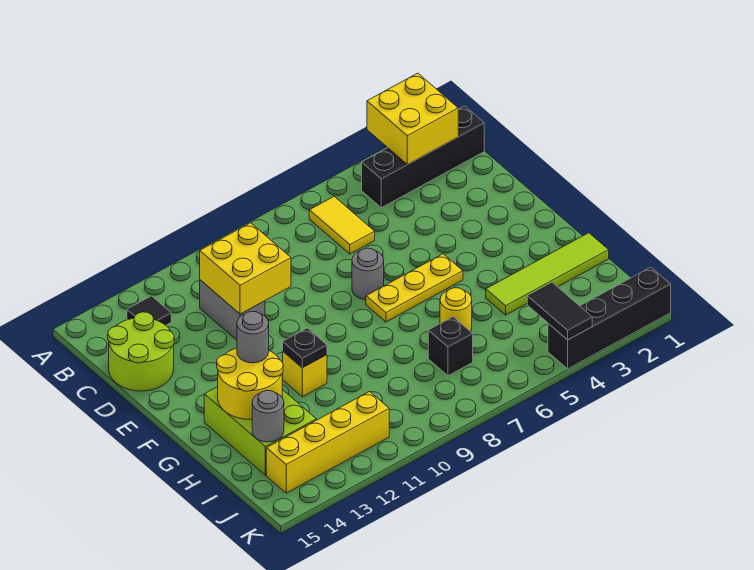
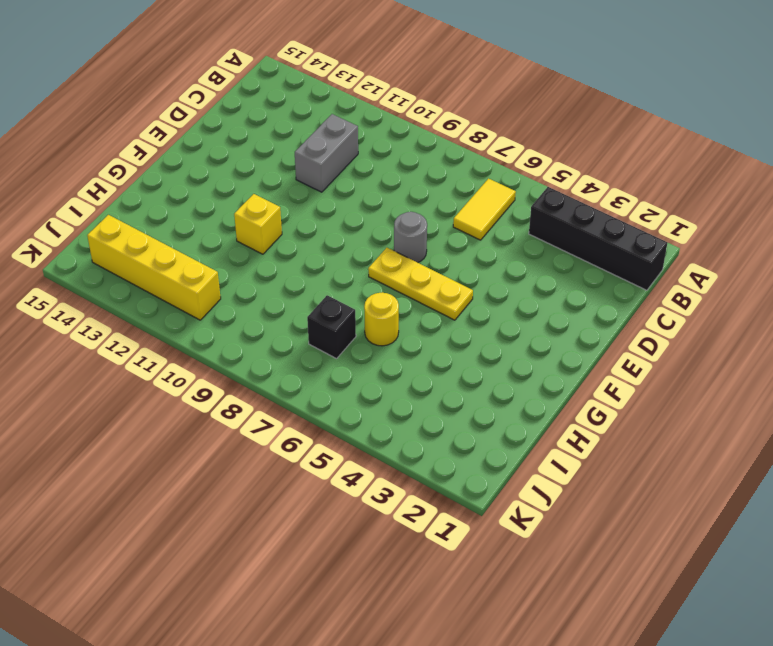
none -> black tile B13 level 1
none -> lime round brick C14:D15 level 1
none -> lime brick G13:I14 level 1

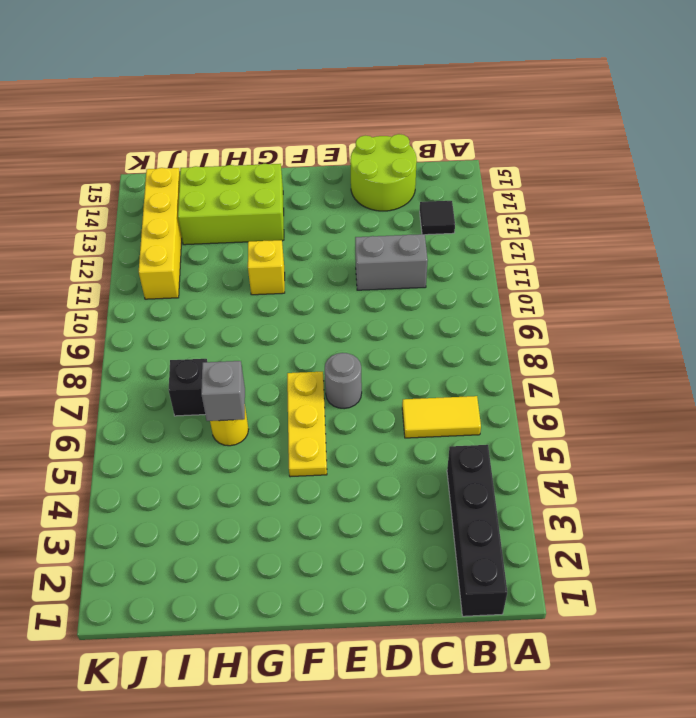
grey brick H6 level 2 -> none
none -> lime tile H1:H4 level 1
none -> black brick K1:K4 level 1
none -> yellow brick A2:B3 level 2

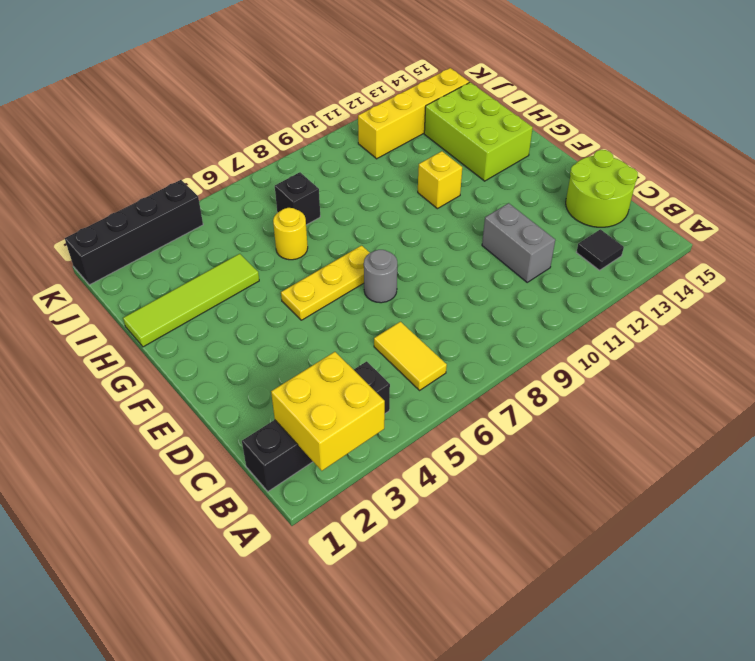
none -> yellow brick C10:D11 level 2
none -> black plate G11 level 2
none -> yellow round brick G13:H14 level 2

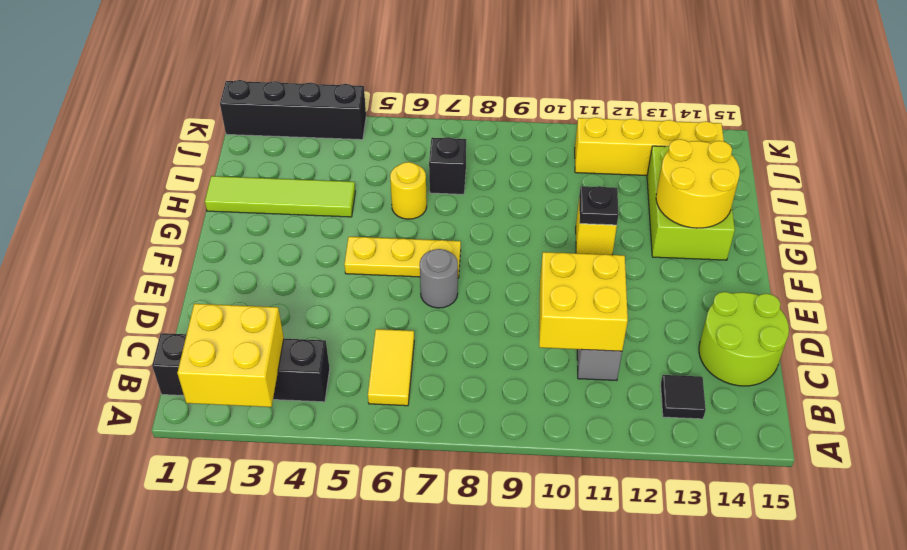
none -> grey round brick I14 level 2
none -> black tile J4:K4 level 2
none -> grey round brick G13 level 3

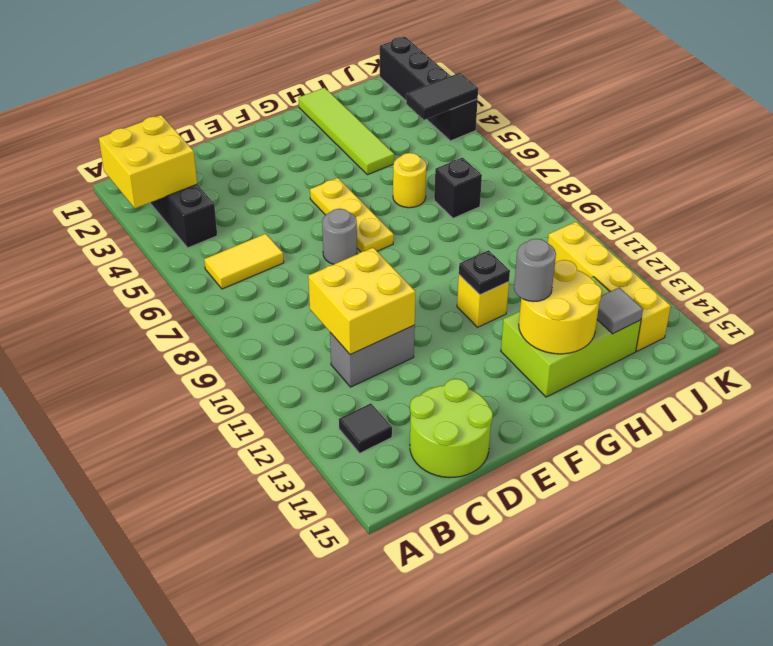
grey tile I14 level 2 -> grey round brick I14 level 2

